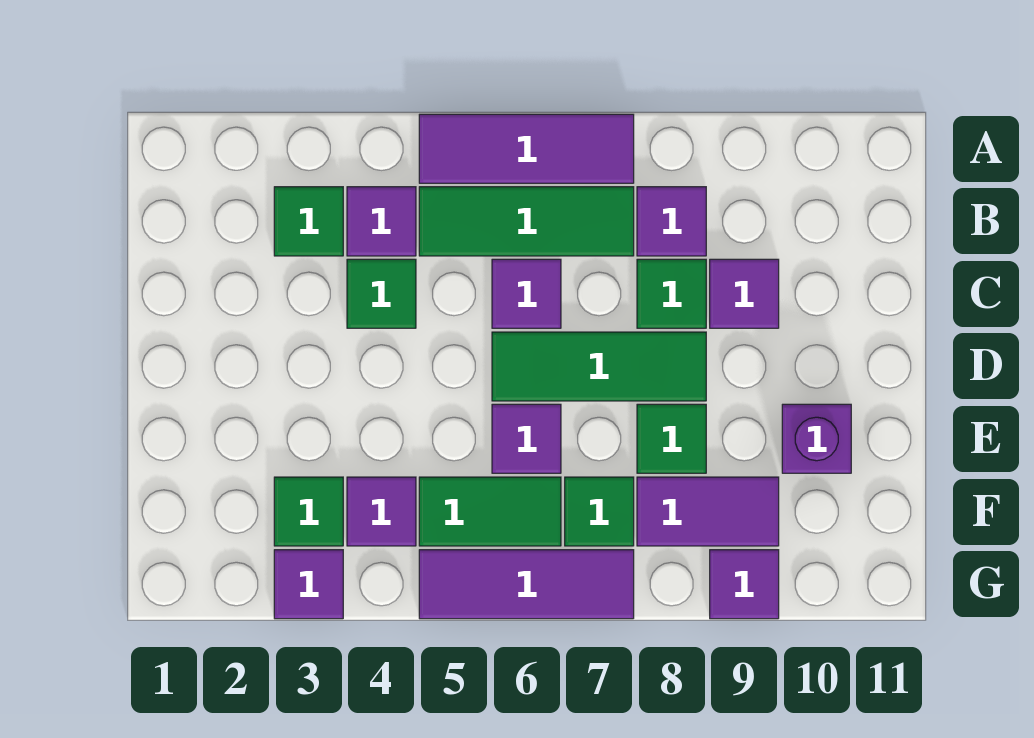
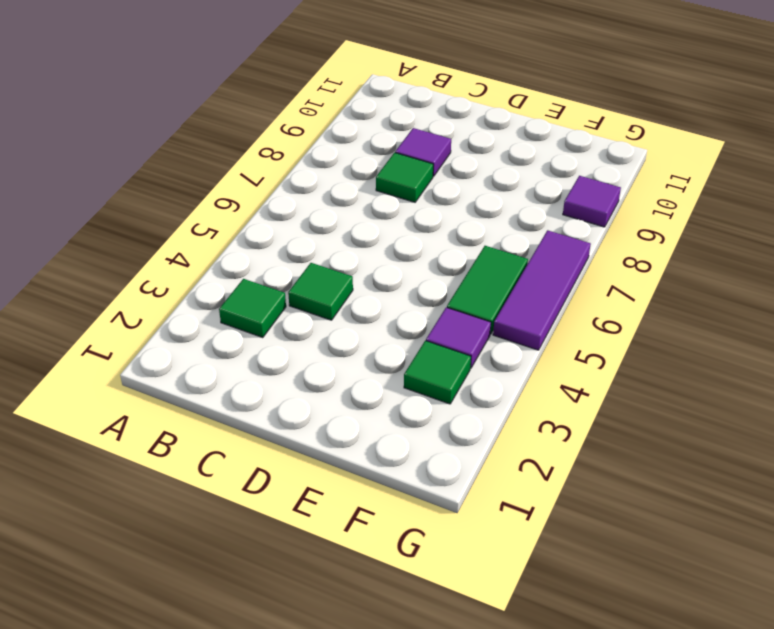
none -> purple tile A5:A7 level 1
none -> purple tile B4 level 1
none -> green tile B5:B7 level 1

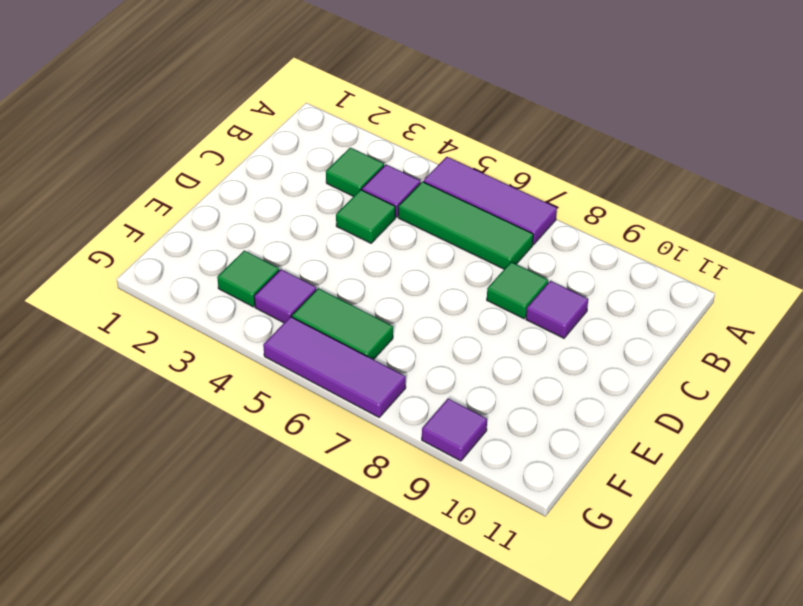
none -> purple tile B8 level 1
none -> purple tile C6 level 1
none -> green tile D6:D8 level 1

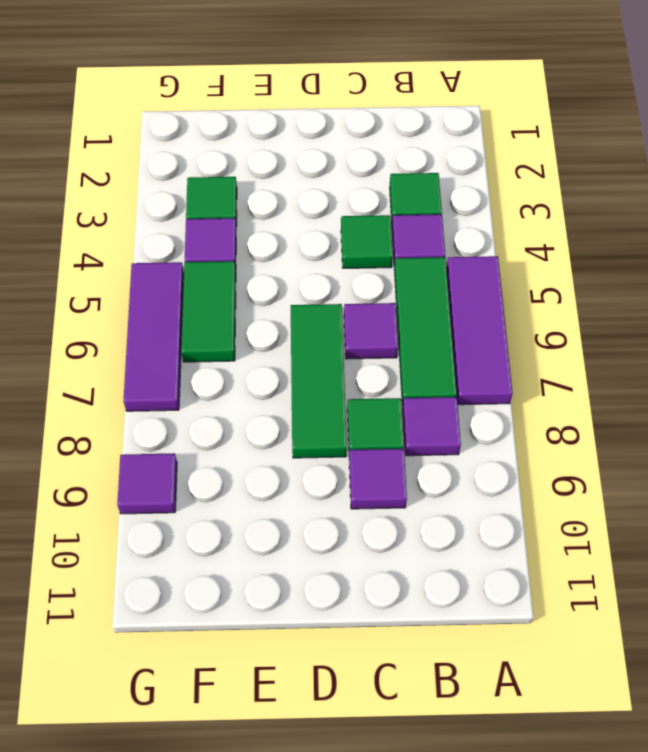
none -> purple tile E6 level 1
none -> green tile E8 level 1
none -> purple brick E10 level 1

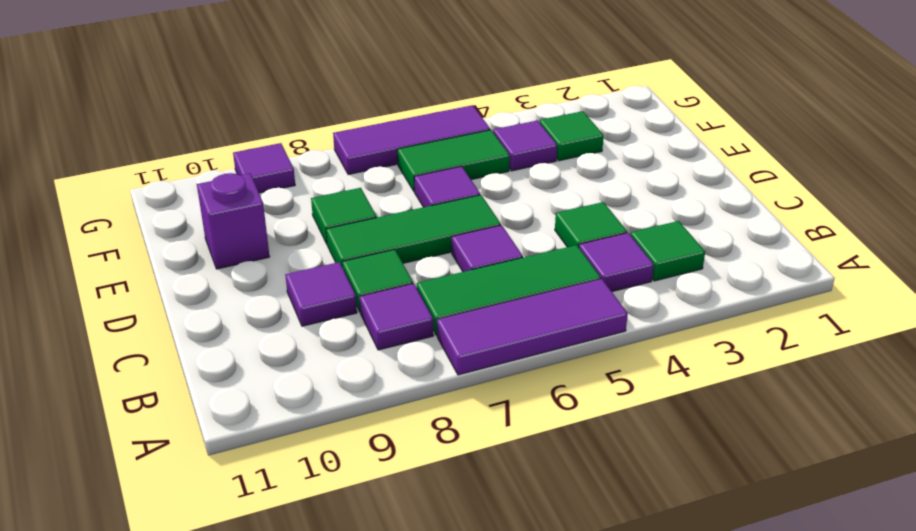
none -> green tile F7 level 1
none -> purple tile F8:F9 level 1
none -> purple tile G3 level 1

